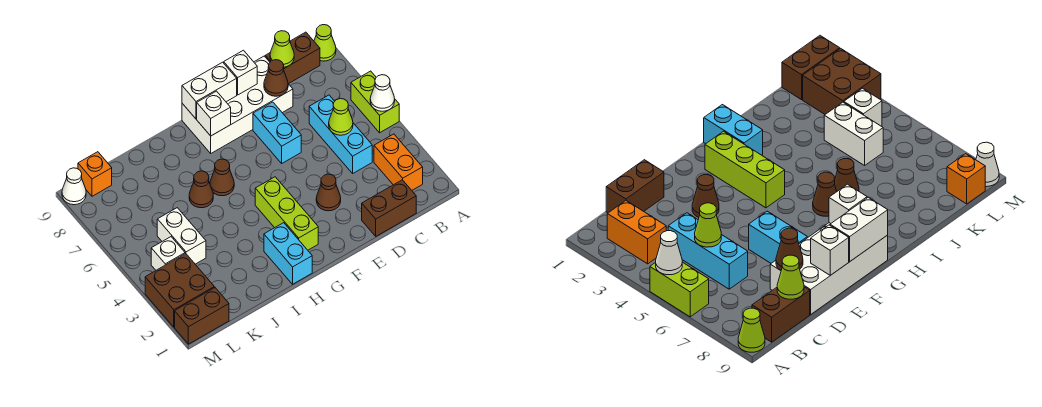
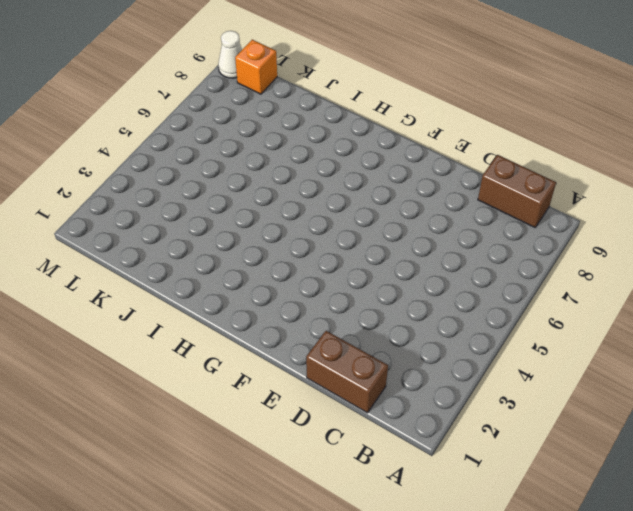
none -> lime brick A5:A6 level 1
none -> lime cone A9 level 1
none -> orange brick B2:B3 level 1

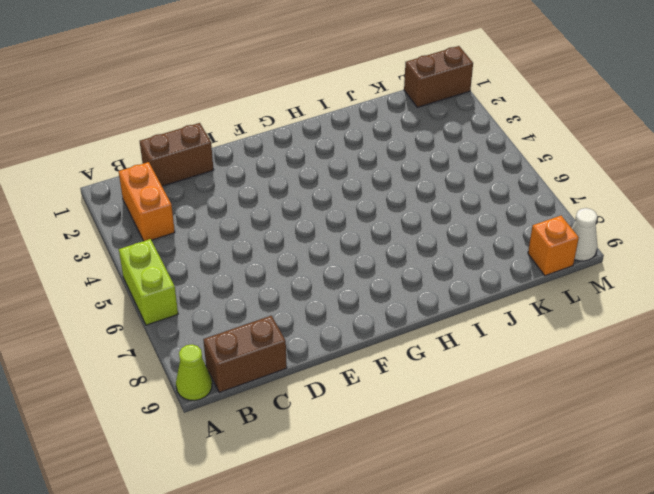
none -> cyan brick C4:C6 level 1
none -> white brick D8:G9 level 1
none -> brown cone E3 level 1

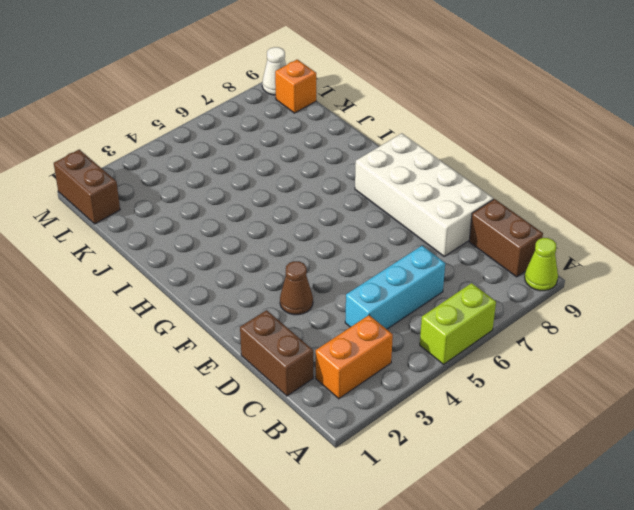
none -> cyan brick E6:E7 level 1
none -> lime brick G2:G4 level 1
none -> cyan brick H1:H2 level 1

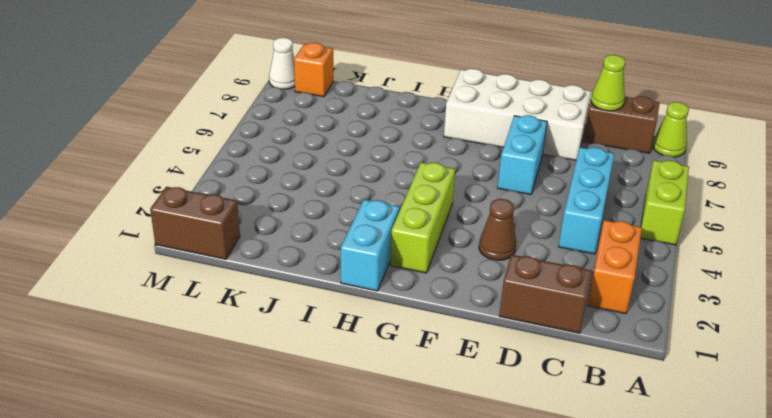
none -> brown cone H6 level 1
none -> brown cone I6 level 1
none -> white brick K4:K5 level 1

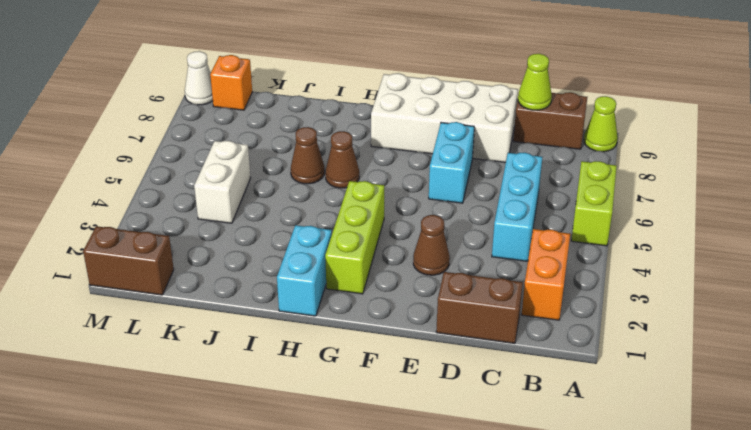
none -> brown brick L2:M3 level 1
none -> white brick L4 level 1
none -> white cone A5 level 2

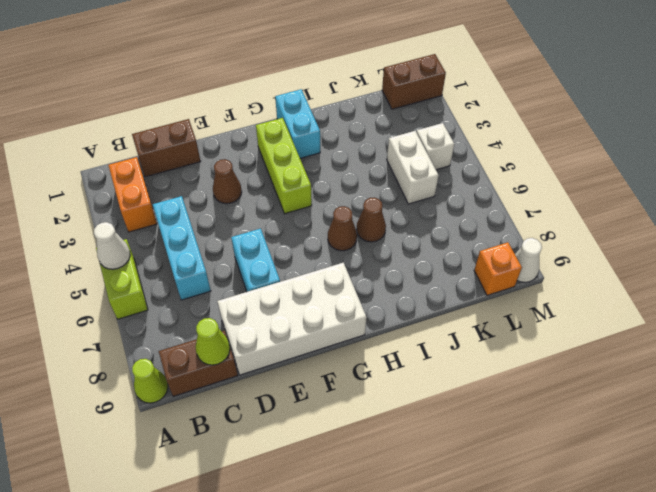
none -> brown brick L2:M3 level 1
none -> lime cone C5 level 2
none -> brown cone D8 level 2

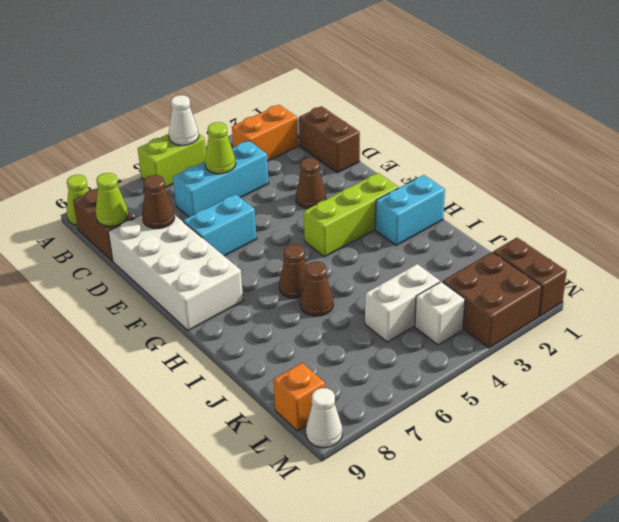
none -> white brick E9 level 2
none -> white brick F9:G9 level 2
none -> white brick G8 level 2

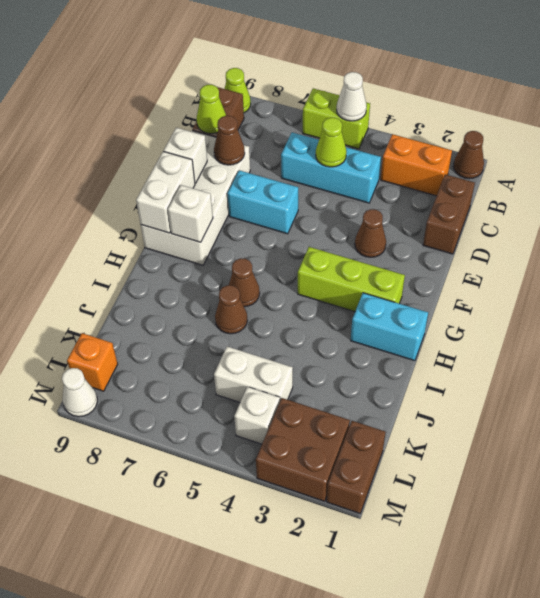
brown cone A1 level 1 -> none

